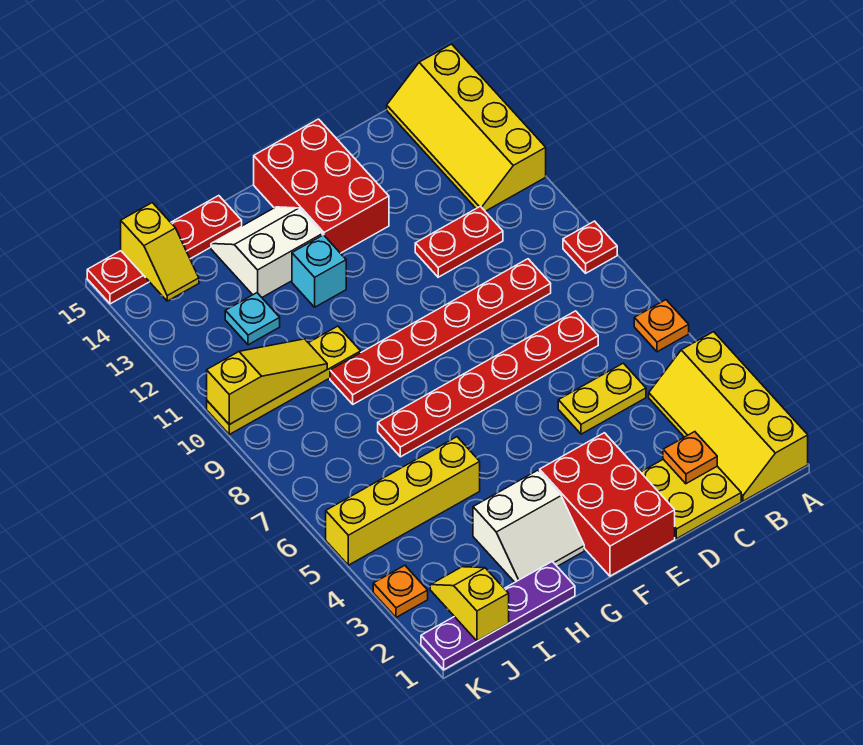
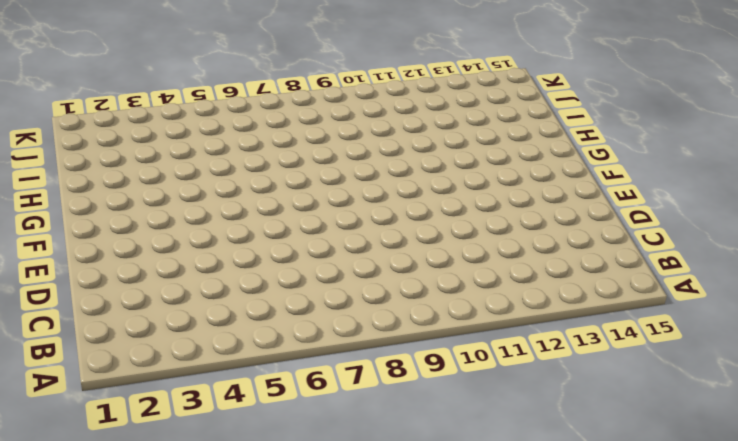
none -> yellow slope A1:B4 level 1 top A
none -> orange plate A6 level 1
none -> red plate A9 level 1

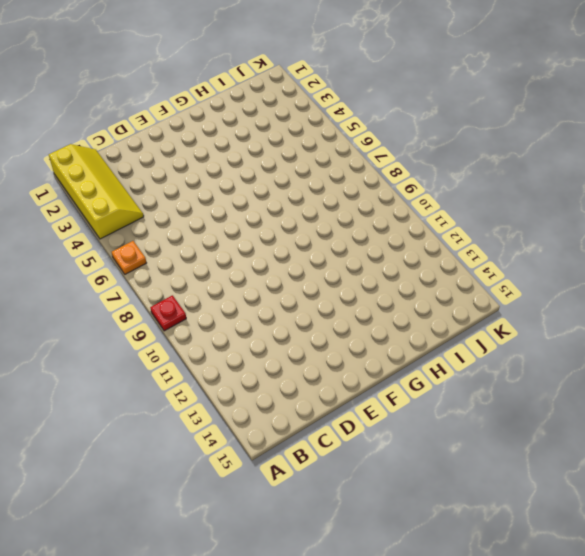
none -> yellow slope A12:B15 level 1 top A
none -> yellow plate C1:D2 level 1
none -> yellow plate C5:D5 level 1

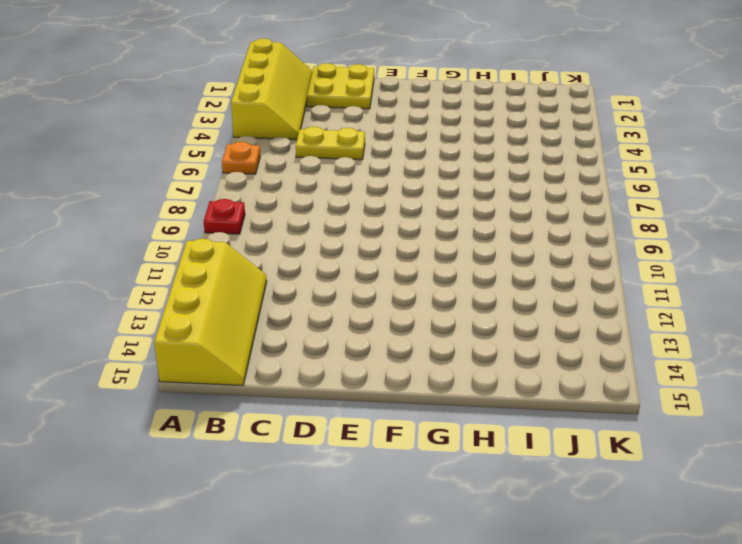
none -> red plate C7:H7 level 1
none -> red plate C9:H9 level 1
none -> red plate C11:D11 level 1

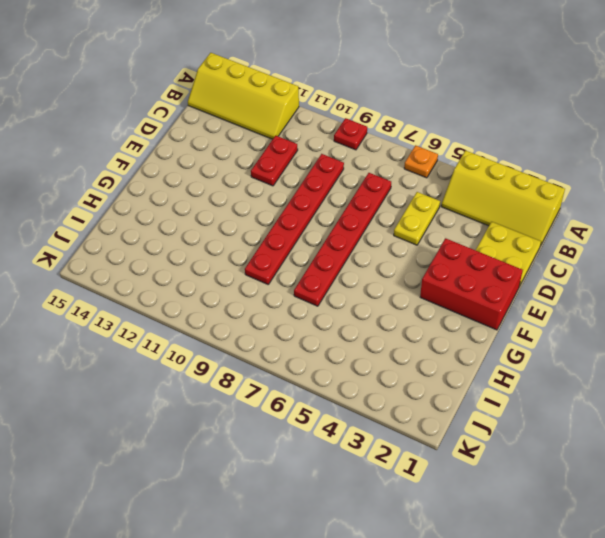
none -> red brick E13:F15 level 1
none -> white slope G2:H3 level 1 top 3
none -> cyan brick G12 level 1

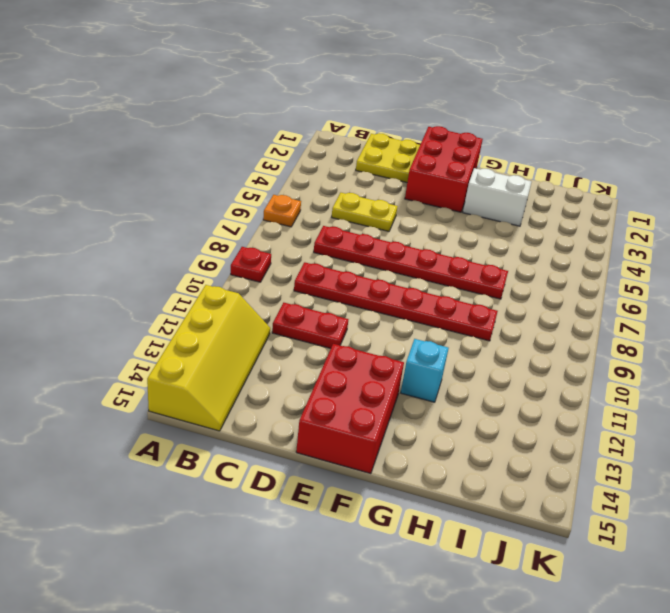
none -> yellow slope A1:B4 level 1 top A
none -> white slope G13:H14 level 1 top 13
none -> purple plate H1:K1 level 1

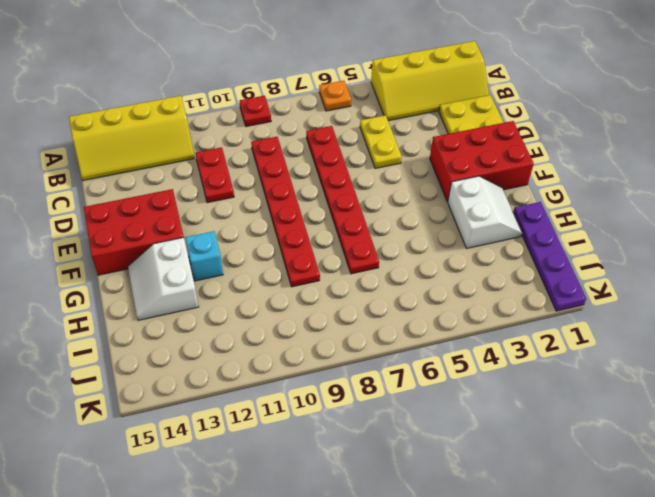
none -> yellow brick H5:K5 level 1
none -> yellow plate H10:K10 level 1
none -> red plate H15:K15 level 1

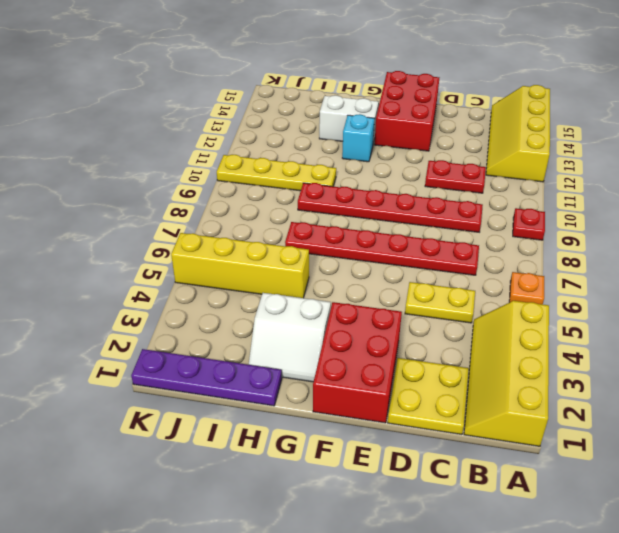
none -> red plate H15:K15 level 1
none -> cyan plate I12 level 1
none -> orange plate K3 level 1

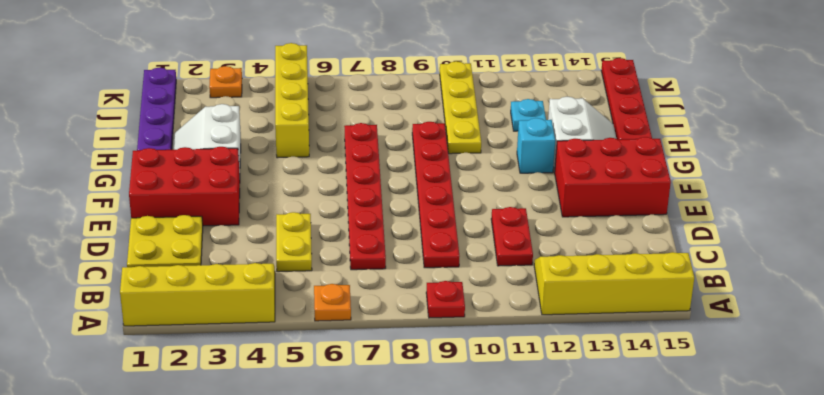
none -> orange plate C2 level 2
none -> yellow slope I10:K10 level 2 top K
none -> yellow slope J1:J2 level 2 top 1

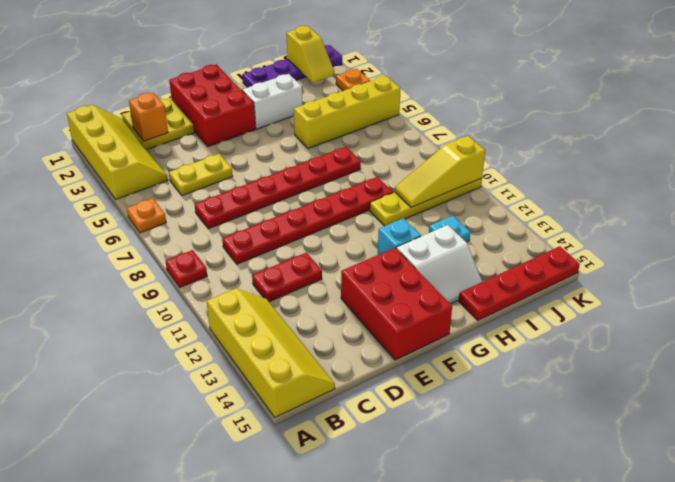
orange brick C2 level 2 -> orange plate C2 level 2
none -> yellow slope J14:J15 level 2 top 15

